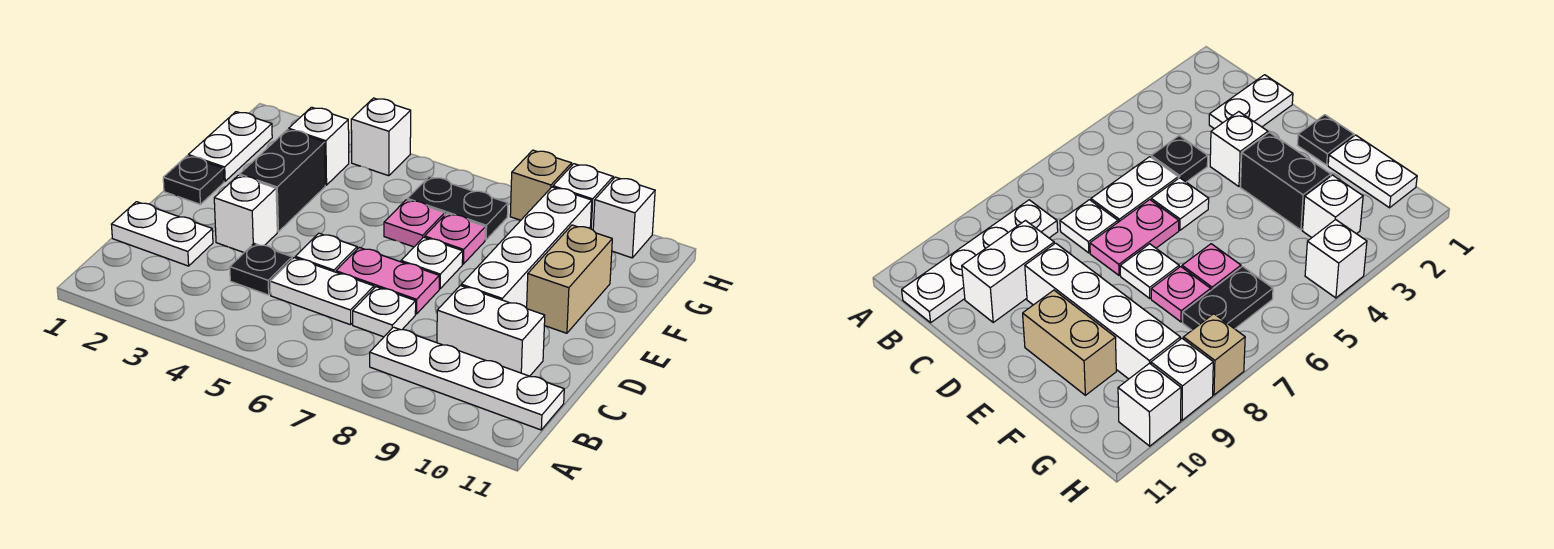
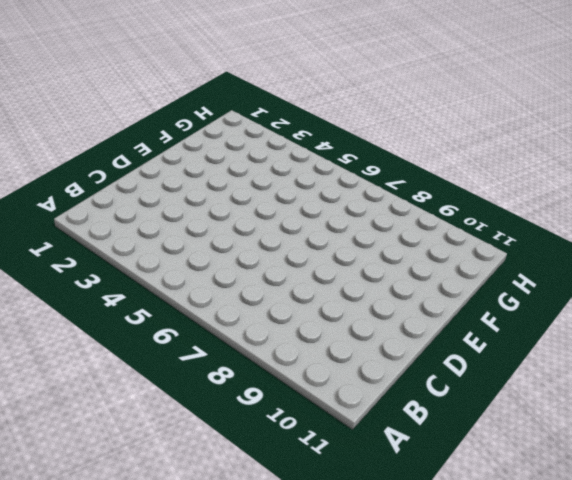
none -> white plate B8:B11 level 1
none -> white plate C1:C2 level 1
none -> black plate C4 level 1

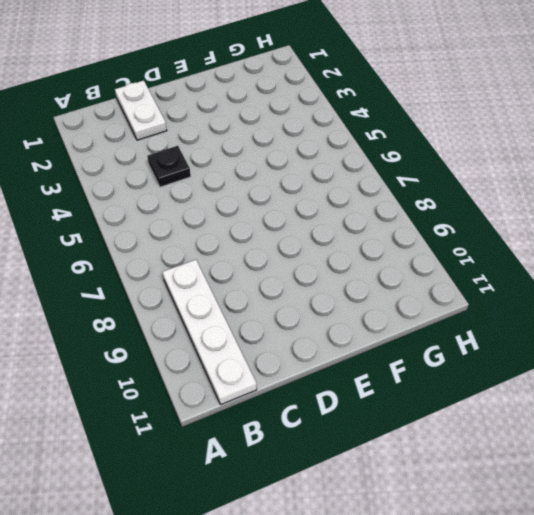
none -> white plate C5:C6 level 1
none -> white plate C7 level 1
none -> white brick C9:C10 level 1

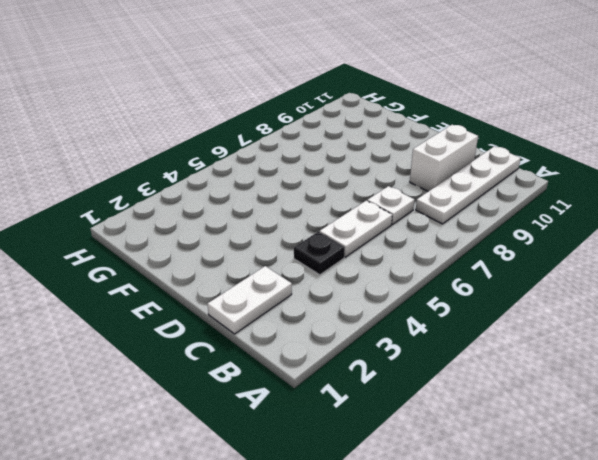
none -> white brick D3 level 1
none -> white plate D5 level 1
none -> pink plate D6:D7 level 1

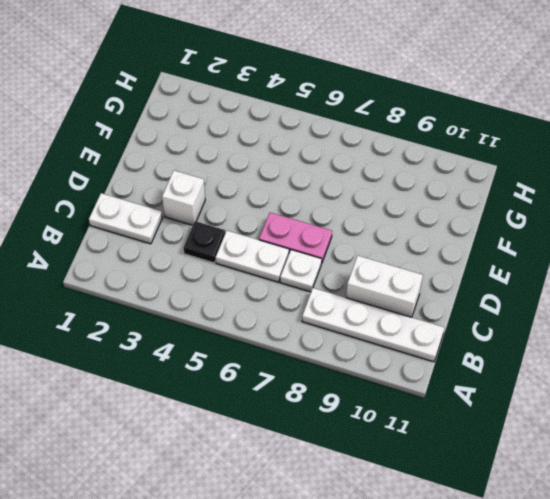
none -> white plate D5 level 1
none -> white brick D9:G9 level 1
none -> black plate E1 level 1

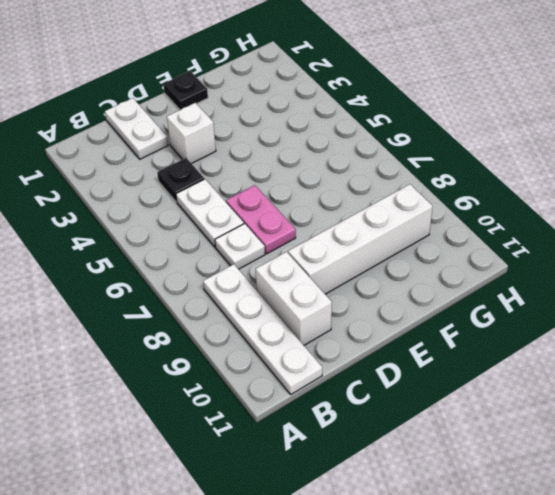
none -> white plate D5 level 1
none -> black brick E3:F3 level 1
none -> white plate E7 level 1

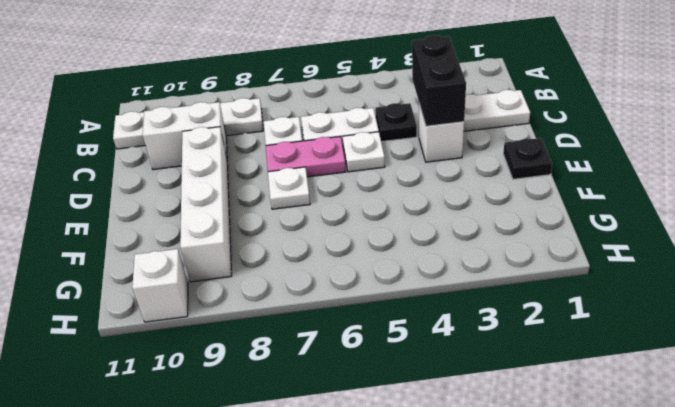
black brick C3:D3 level 2 -> black brick E3:F3 level 1
none -> tan brick E10:F10 level 1
none -> white plate F1:G1 level 1
none -> pink plate F6 level 1

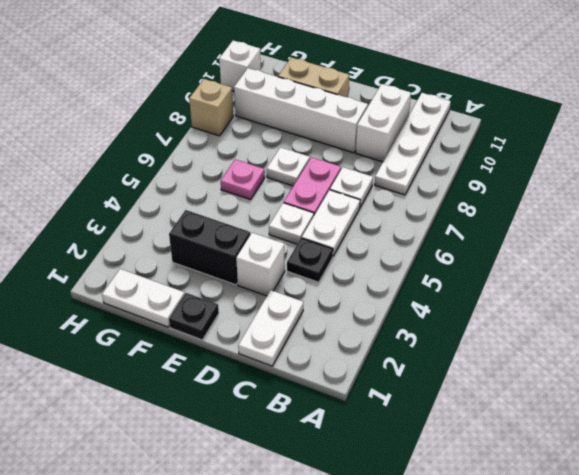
none -> pink plate F7 level 1
none -> white brick G3 level 1
none -> black plate G6:G7 level 1

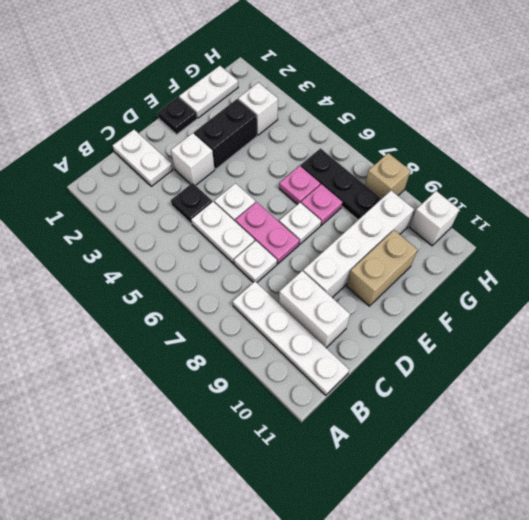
black plate G6:G8 level 1 -> black plate G6:G7 level 1
none -> white brick H4 level 1
none -> white brick H9 level 1

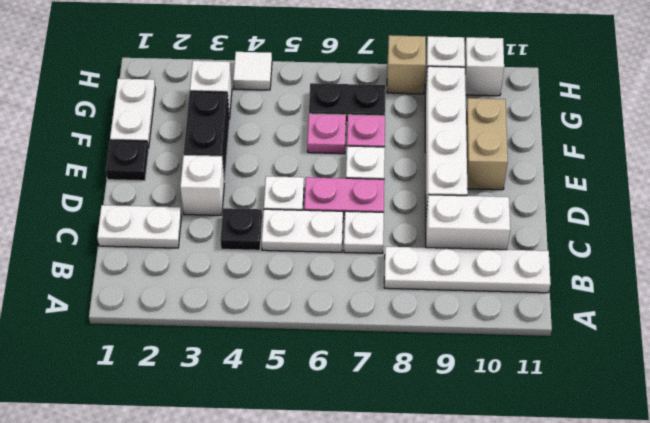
white tile H4 level 1 -> white brick H4 level 1

